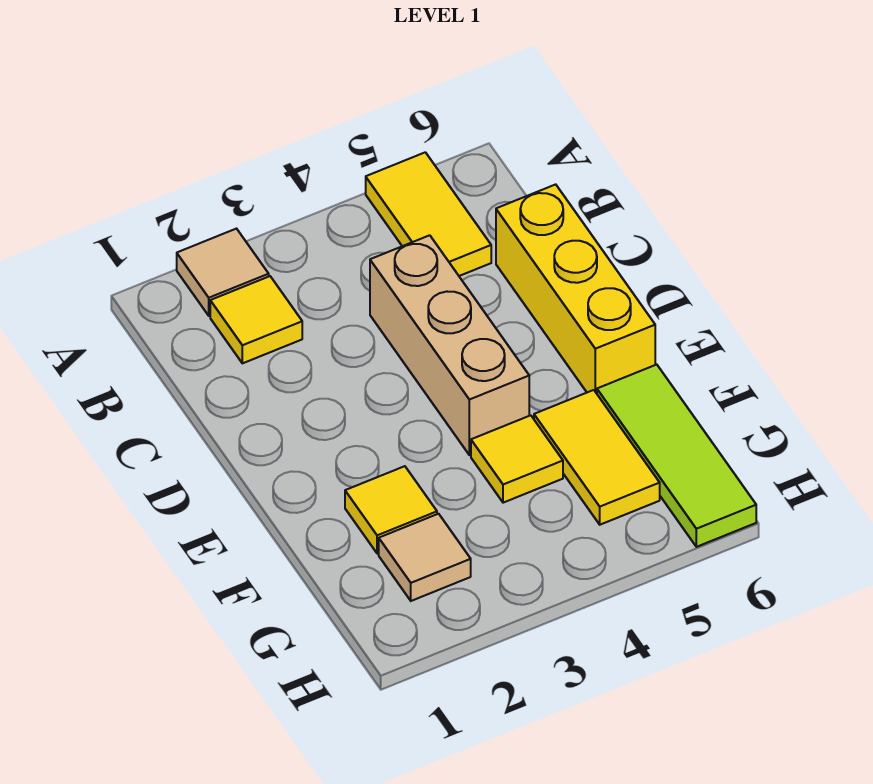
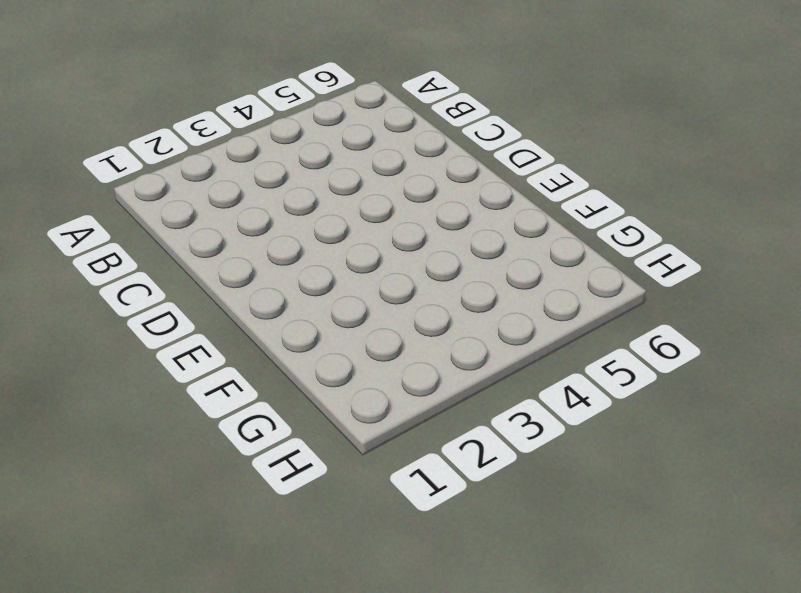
none -> tan tile A2 level 1
none -> yellow tile A5:B5 level 1

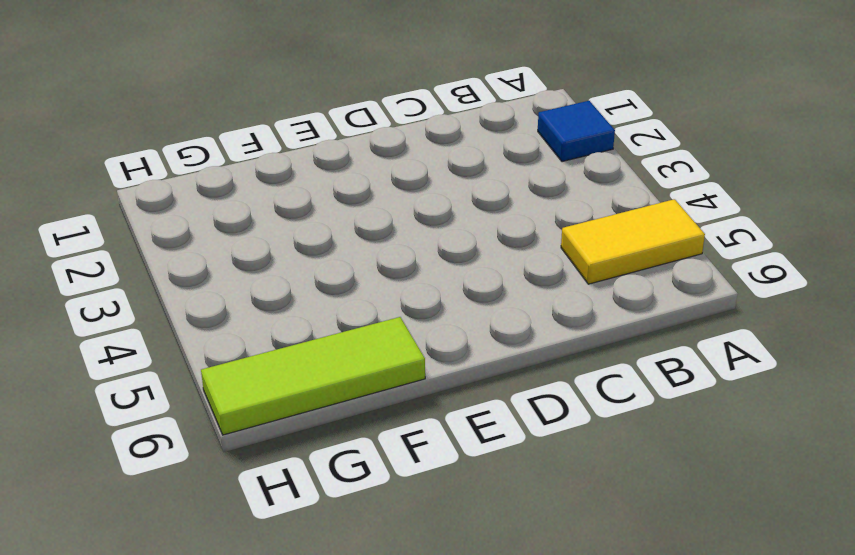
blue tile A2 level 1 -> tan tile A2 level 1
none -> yellow tile B2 level 1
none -> tan brick C4:E4 level 1

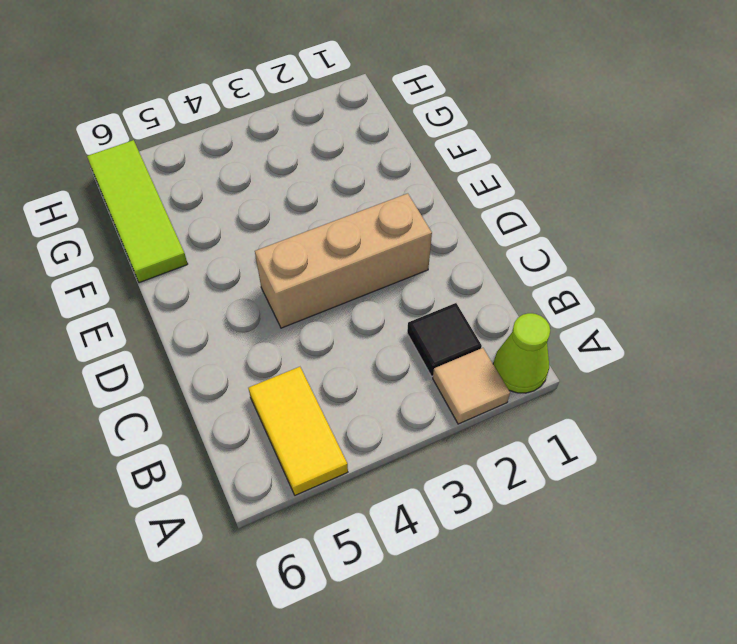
lime cone A1 level 1 -> none
black tile B2 level 1 -> yellow tile B2 level 1
tan brick D2:D4 level 1 -> tan brick C4:E4 level 1
none -> yellow brick C6:E6 level 1
none -> yellow tile F2 level 1

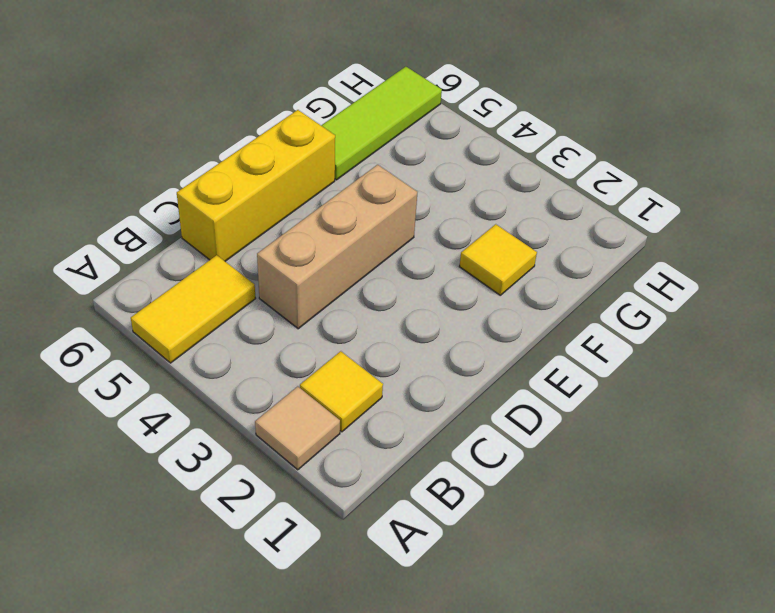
none -> yellow tile F4 level 1
none -> yellow tile F5:G5 level 1

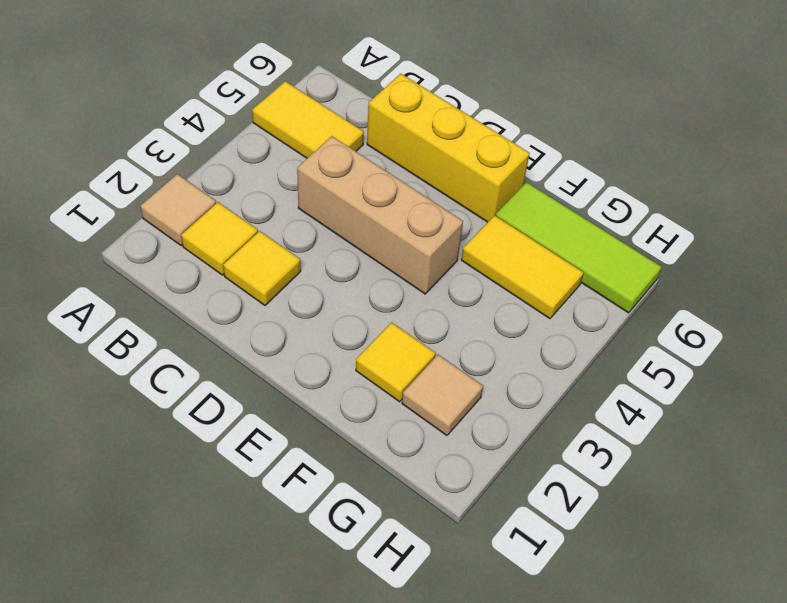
yellow tile C2 level 1 -> yellow tile F4 level 1

